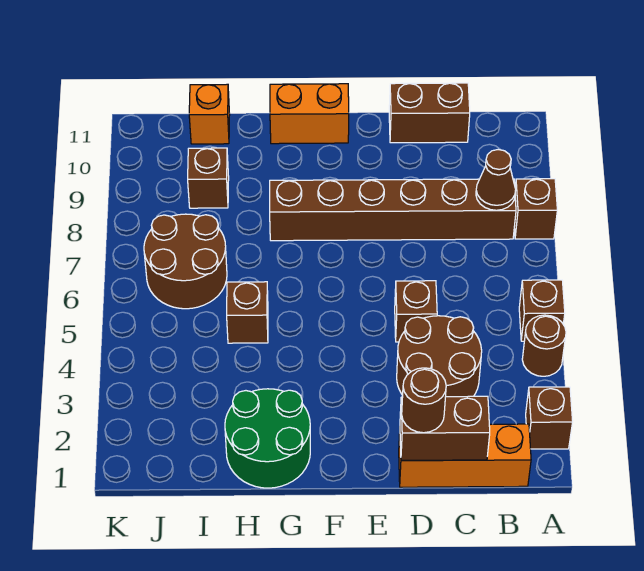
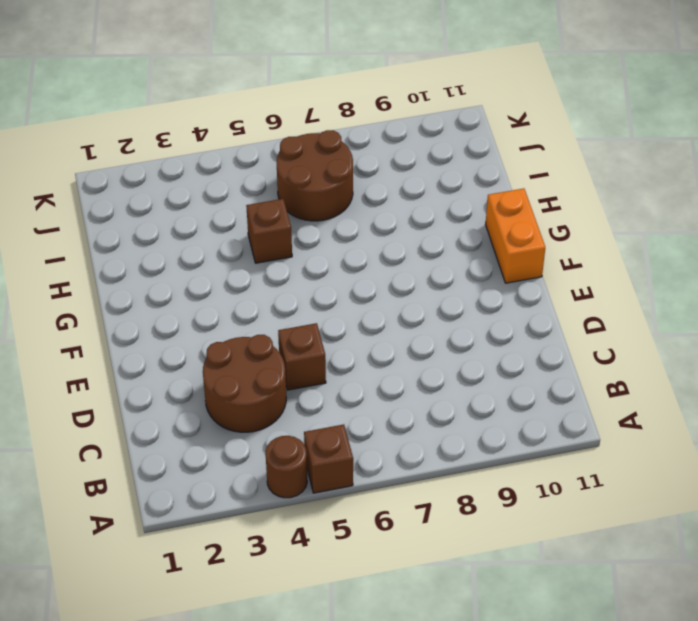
none -> brown brick A2 level 1
none -> brown brick A8 level 1
none -> orange brick B1:D1 level 1

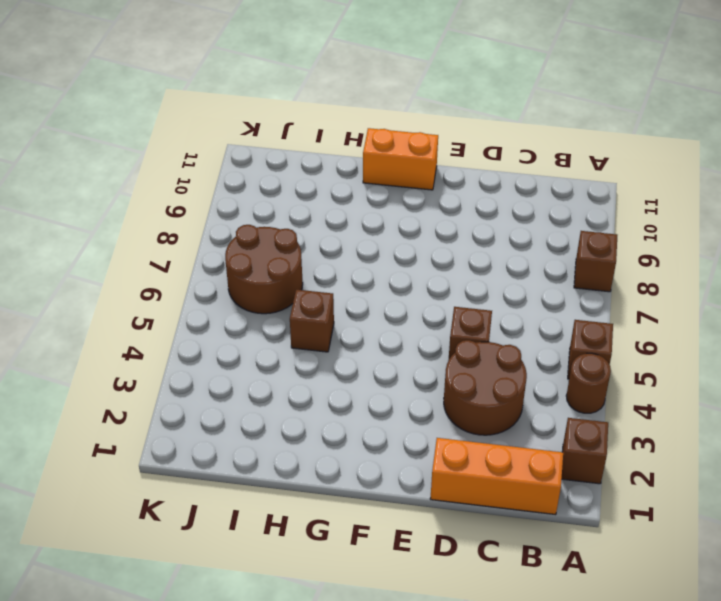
none -> brown brick B8:G8 level 1
none -> brown brick C11:D11 level 1
none -> green round brick G1:H2 level 1

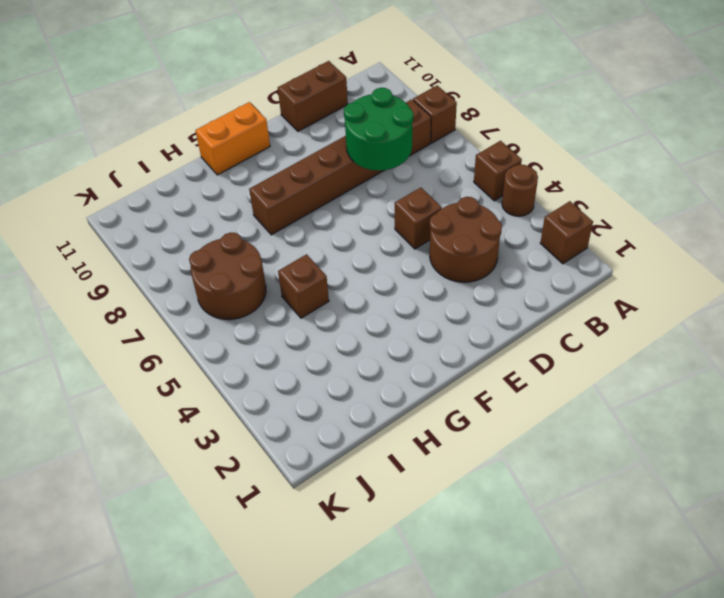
green round brick C7:D8 level 2 -> green round brick G1:H2 level 1
none -> orange brick B1:D1 level 1
none -> brown brick I9 level 1
none -> orange brick I11 level 1

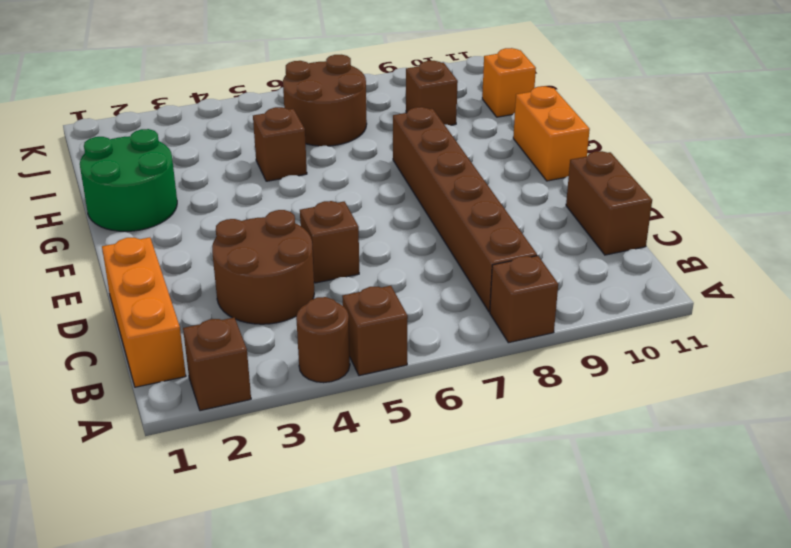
none -> brown cone B8 level 2
none -> brown brick C1:D1 level 2
none -> brown round brick D1 level 3

